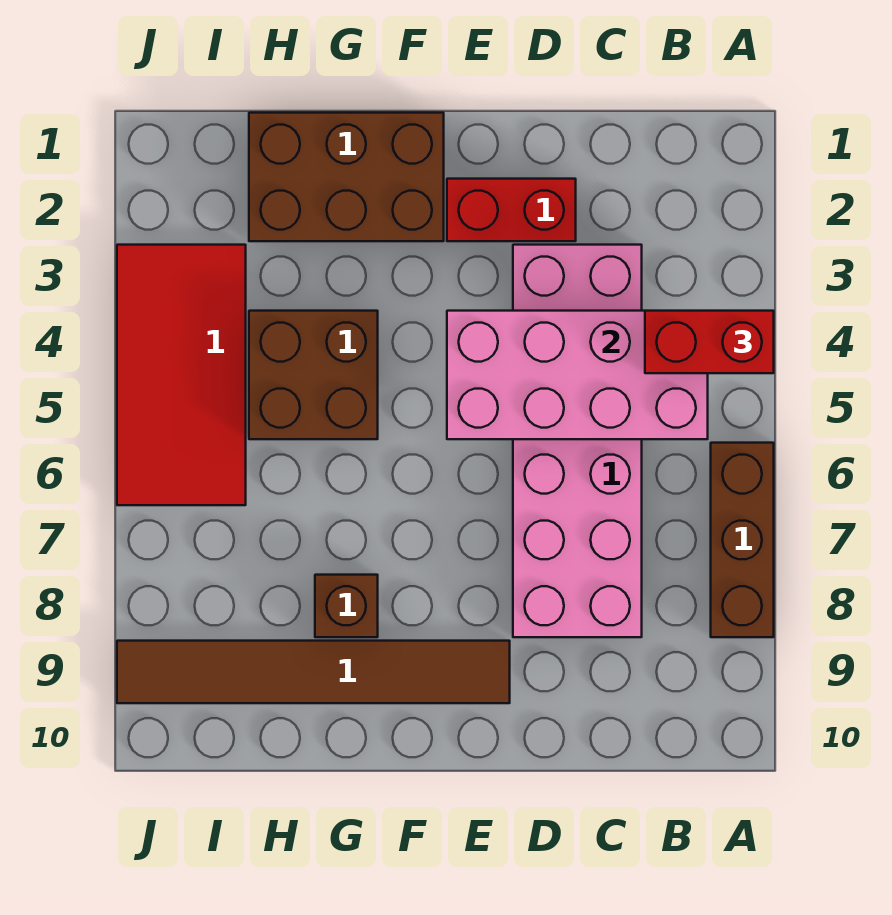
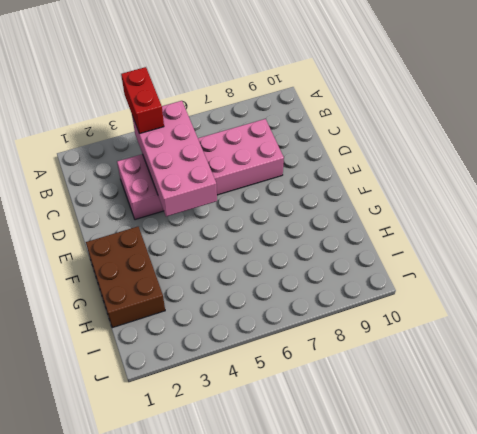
none -> brown brick A6:A8 level 1
none -> red brick D2:E2 level 1

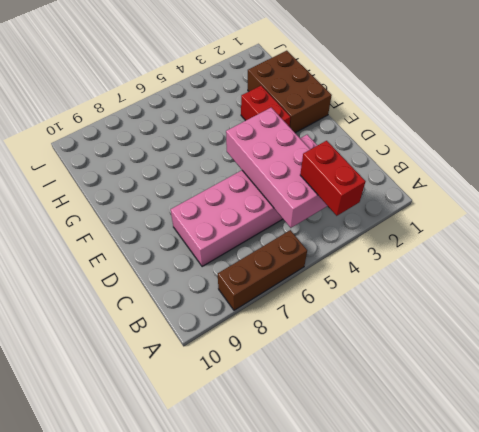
red brick F3:G3 level 1 -> red brick D2:E2 level 1
none -> brown tile E9:J9 level 1
none -> brown brick G4:H5 level 1

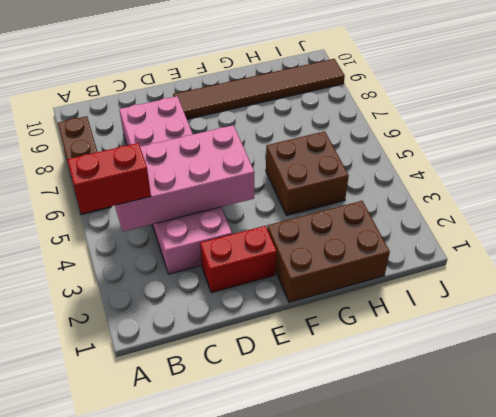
none -> brown brick G8 level 1
none -> red tile I3:J6 level 1

